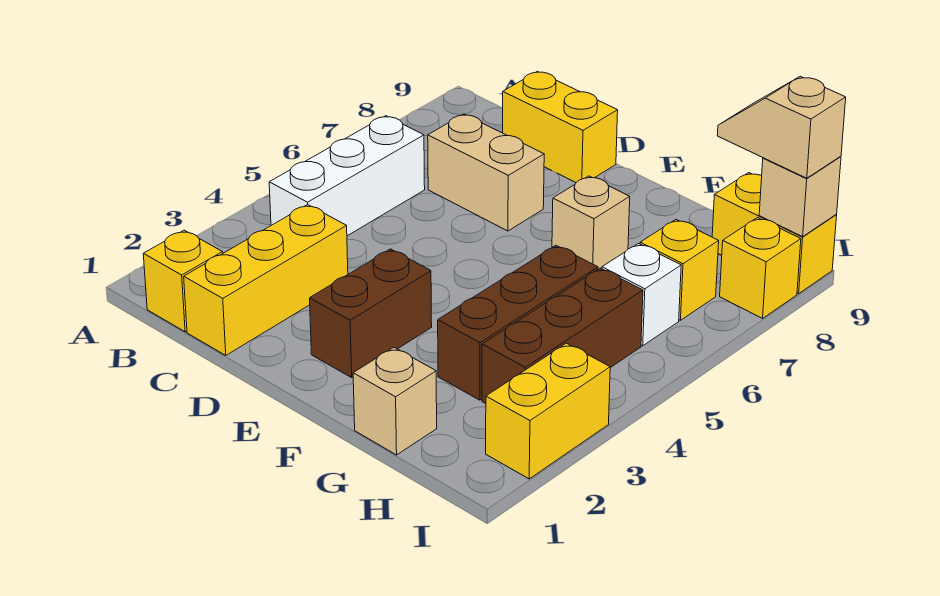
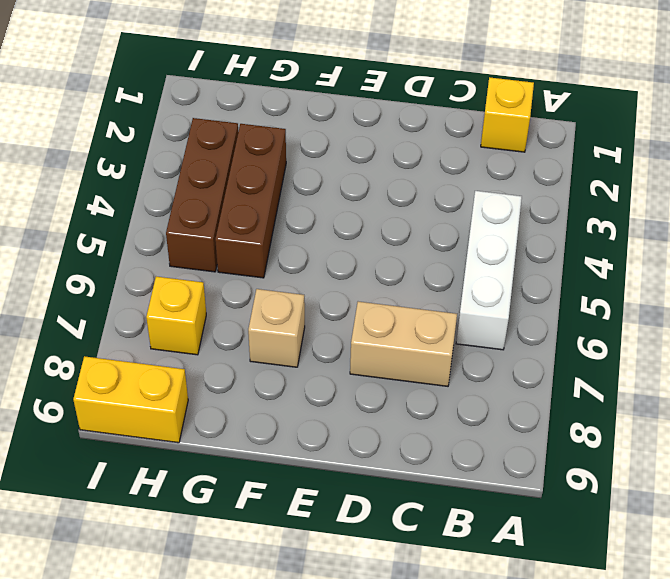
none -> yellow brick C1:C3 level 1
none -> yellow brick C9:D9 level 1
none -> brown brick E2:E3 level 1

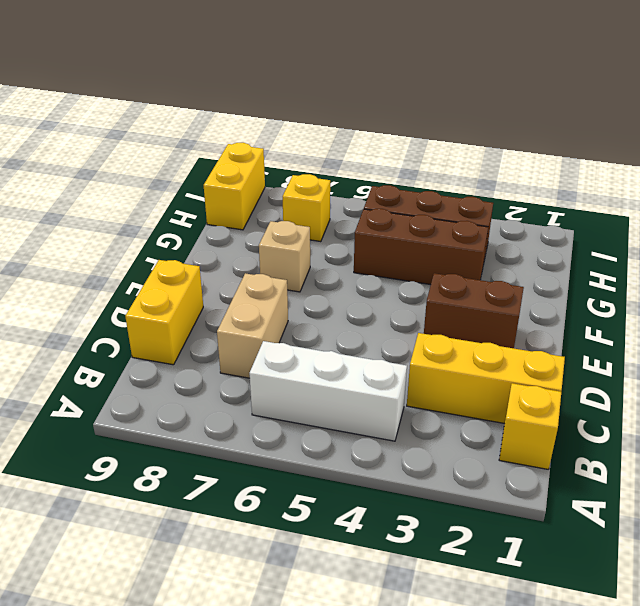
none -> tan brick G1 level 1
none -> white brick H6 level 1
none -> yellow brick I2:I3 level 1

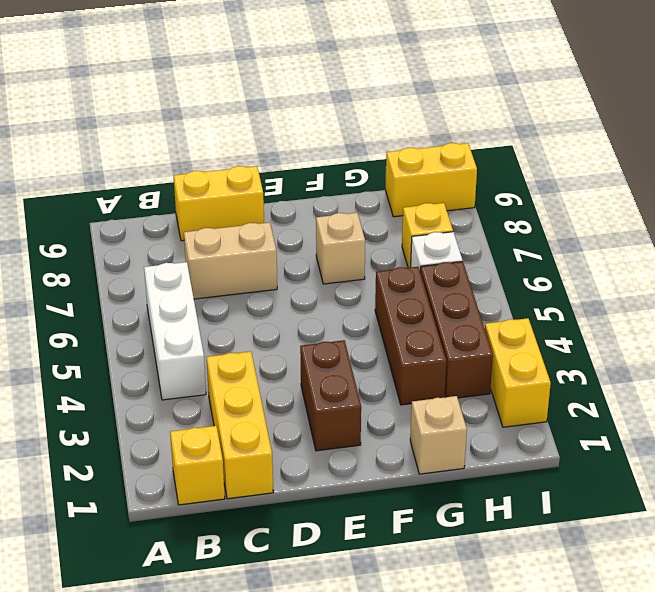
none -> yellow brick I8 level 1
none -> tan brick I9 level 2
none -> tan slope H9:I9 level 3 top I

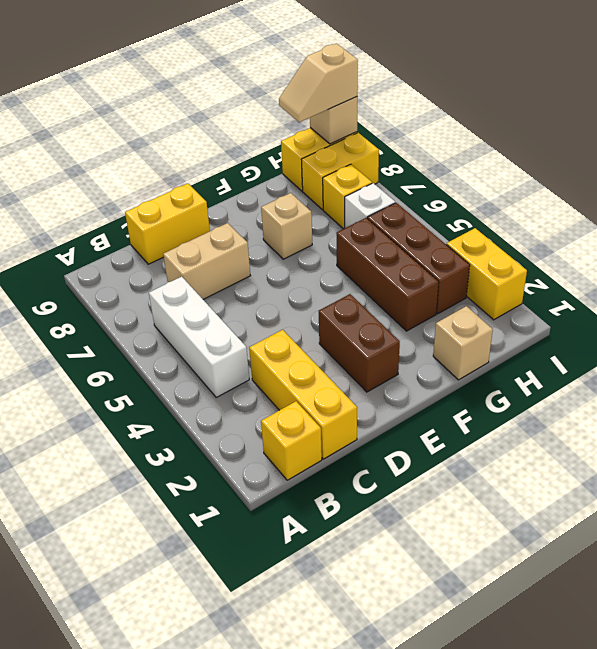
yellow brick H8:I8 level 1 -> yellow brick I8 level 1

